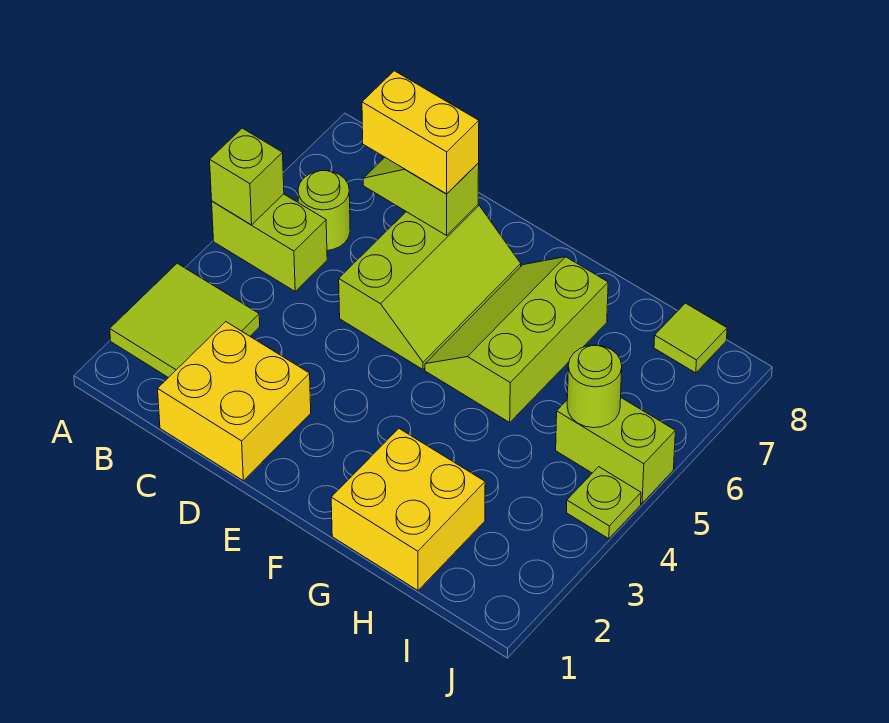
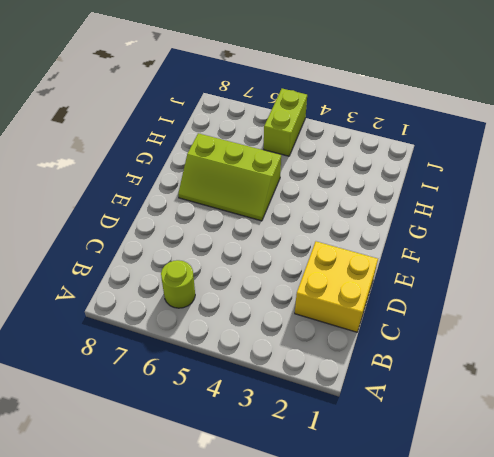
none -> lime tile A2:B3 level 1
none -> lime brick A5:B5 level 1
none -> lime slope D5:E7 level 1 top D

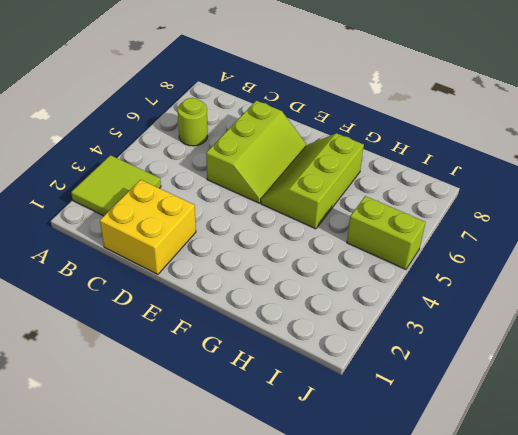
none -> lime brick A5:B5 level 1
none -> yellow brick G1:H2 level 1
none -> lime tile I8 level 1

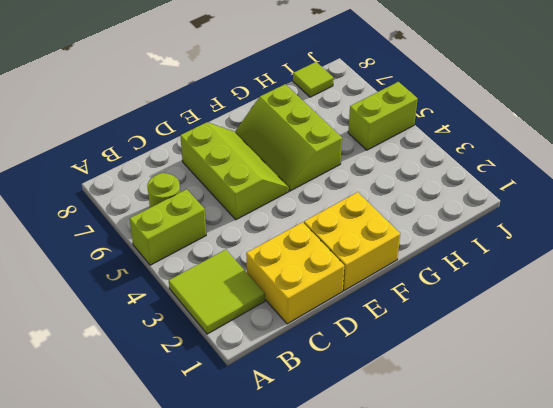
yellow brick E1:F2 level 1 -> yellow brick G1:H2 level 1
none -> lime plate J4 level 1
none -> lime brick A5 level 2
none -> lime slope C7:D7 level 2 top D

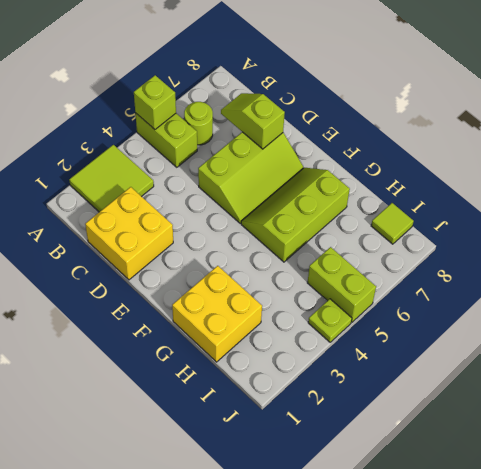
none -> lime round brick I5 level 2
none -> yellow brick C7:D7 level 3

